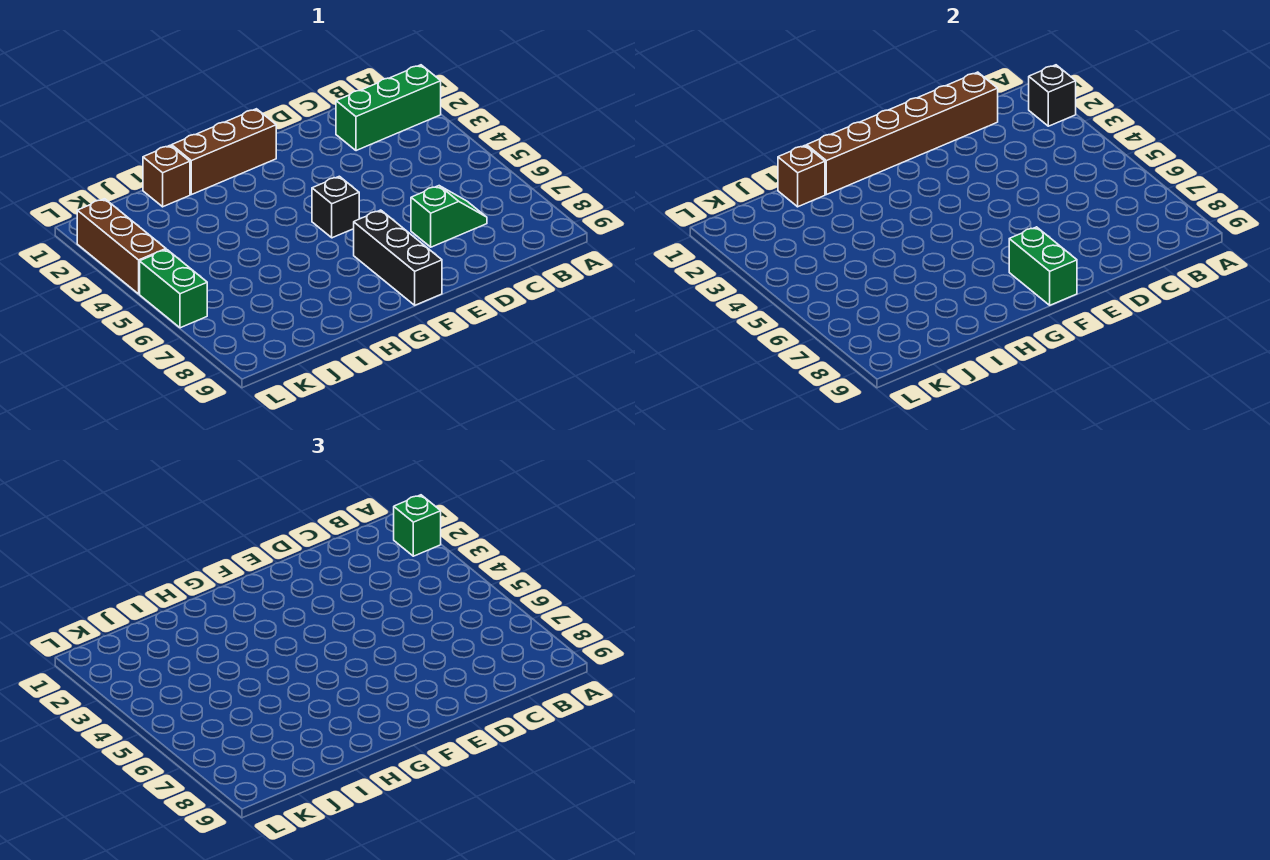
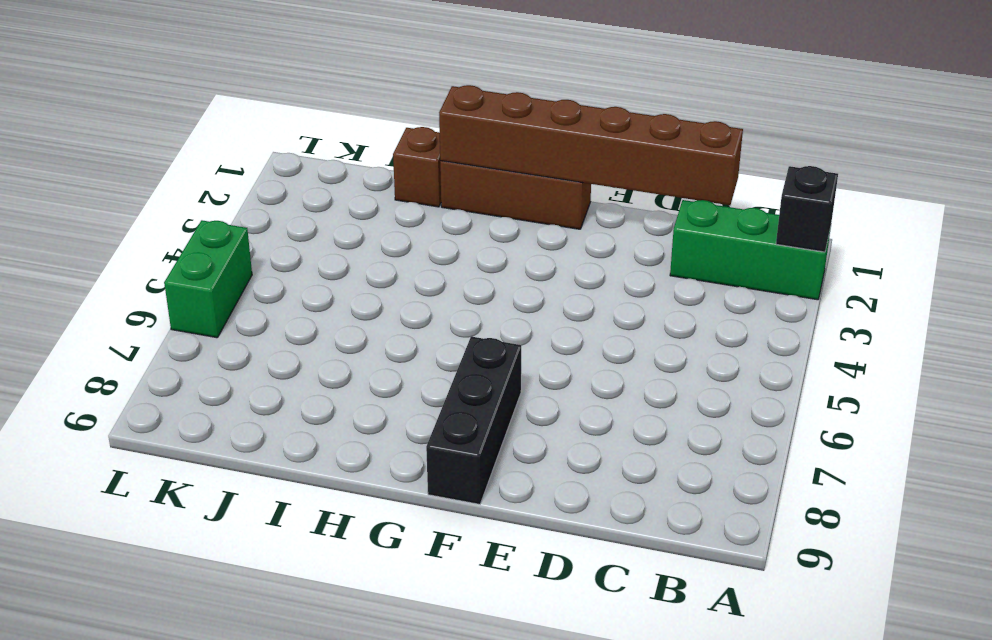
none -> green slope C7:D7 level 1 top D
none -> black brick F5 level 1
none -> brown brick L2:L4 level 1

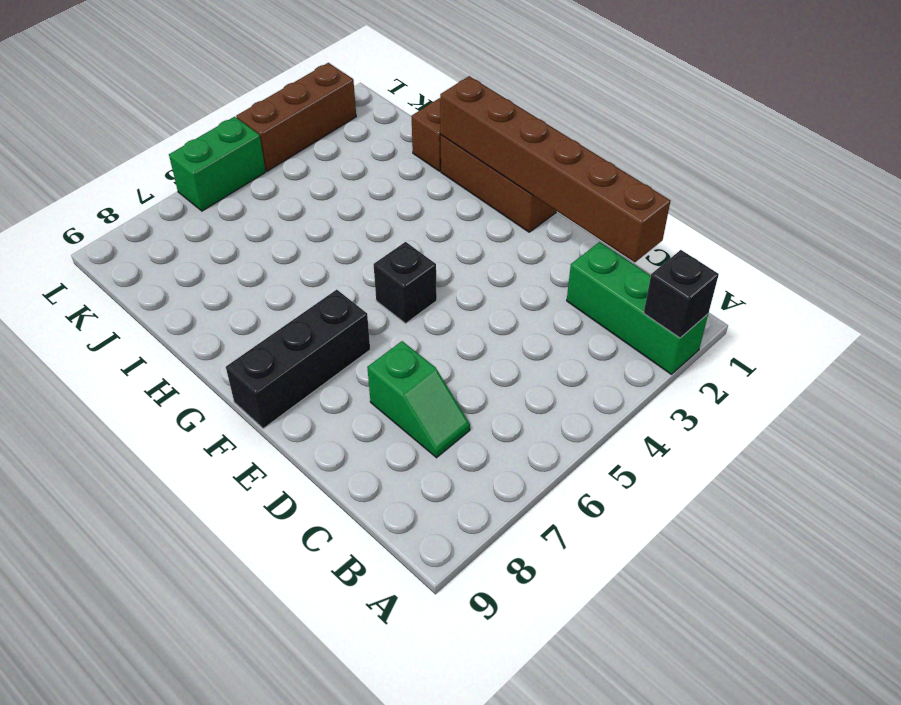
none -> green brick F8:F9 level 2
none -> brown brick I1 level 2
none -> green brick A2 level 3

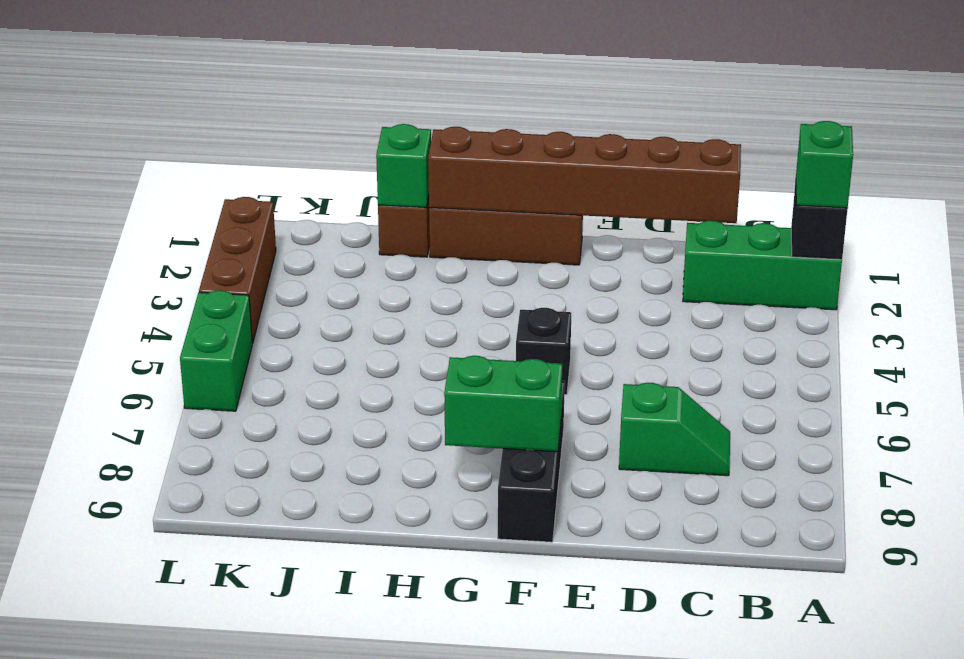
green brick F8:G8 level 2 -> green brick F8:F9 level 2
green brick I1 level 2 -> brown brick I1 level 2

